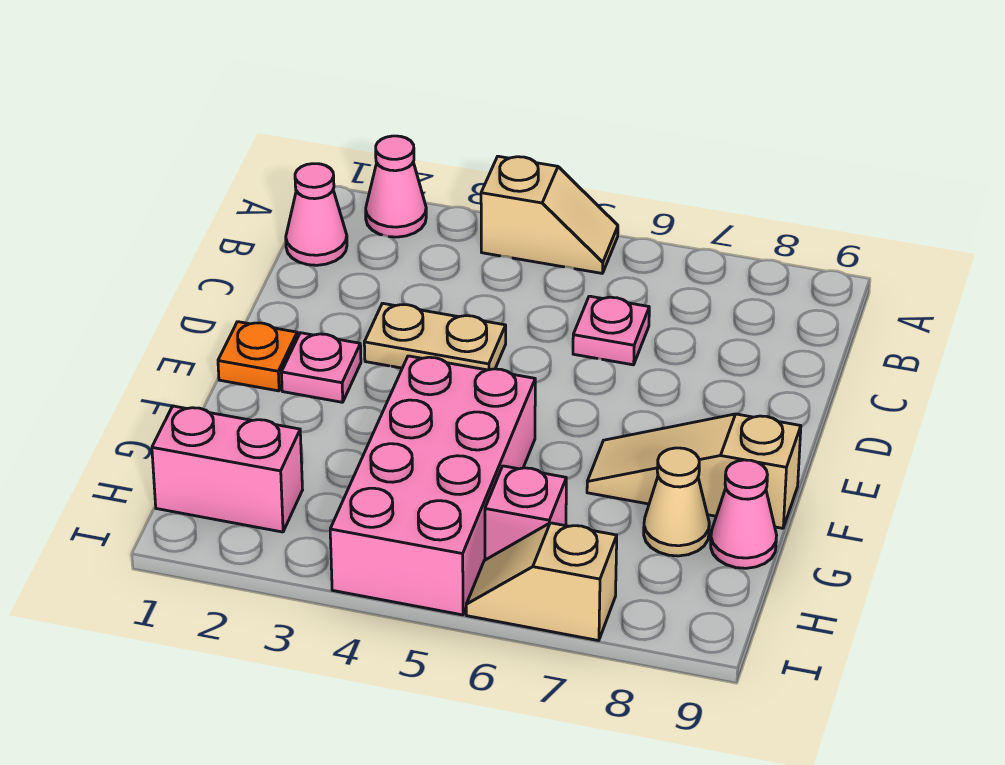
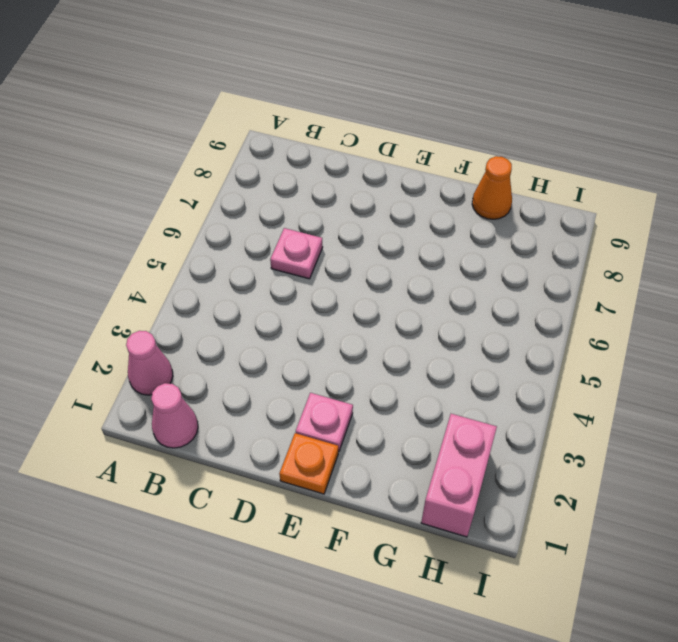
orange cone G9 level 1 -> pink cone G9 level 1
none -> tan slope A4:A5 level 1 top 4
none -> tan plate D3:D4 level 1
none -> pink brick F4:I5 level 1

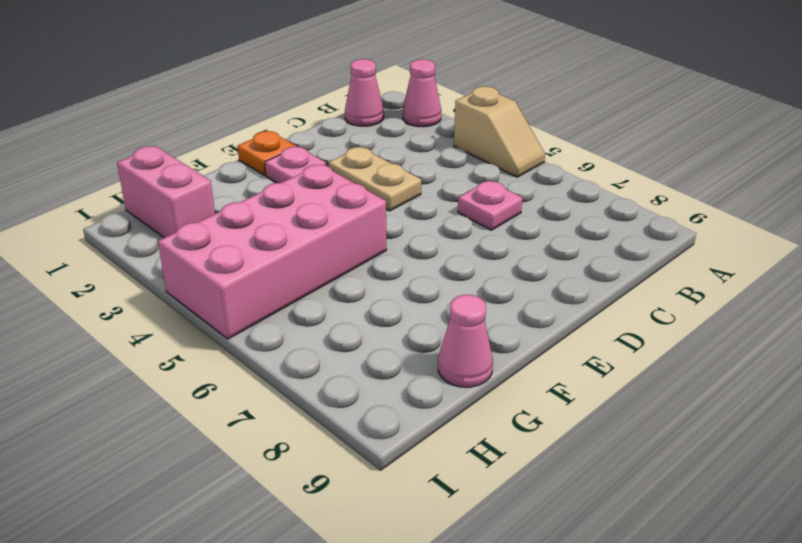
none -> tan slope F7:F9 level 1 top 9
none -> tan cone G8 level 1
none -> pink brick H6 level 1

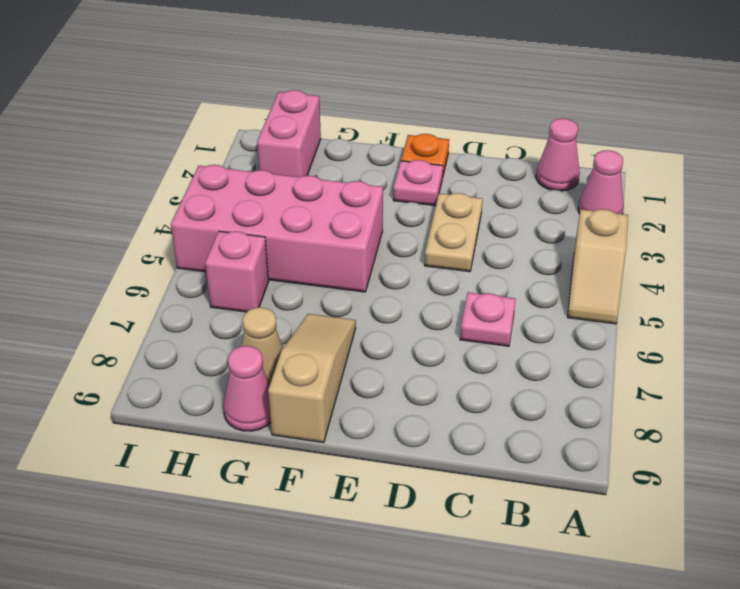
none -> tan slope I6:I7 level 1 top 7

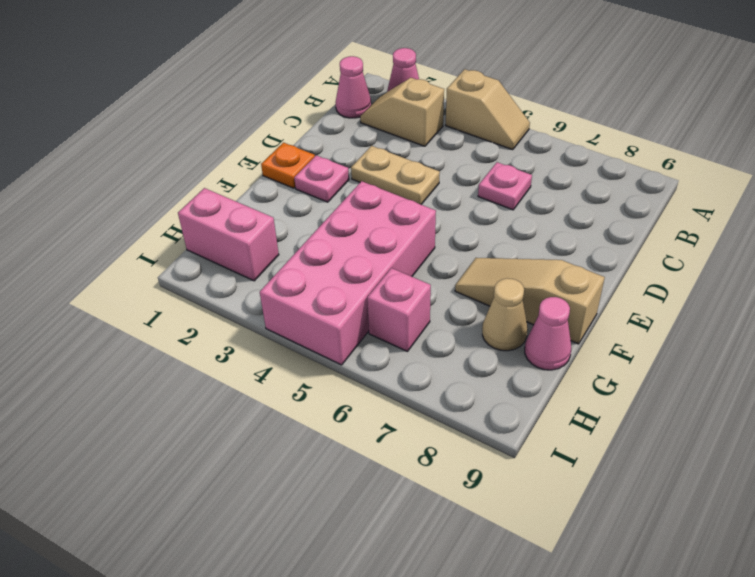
tan slope B2:B3 level 1 top 3 -> tan slope I6:I7 level 1 top 7

